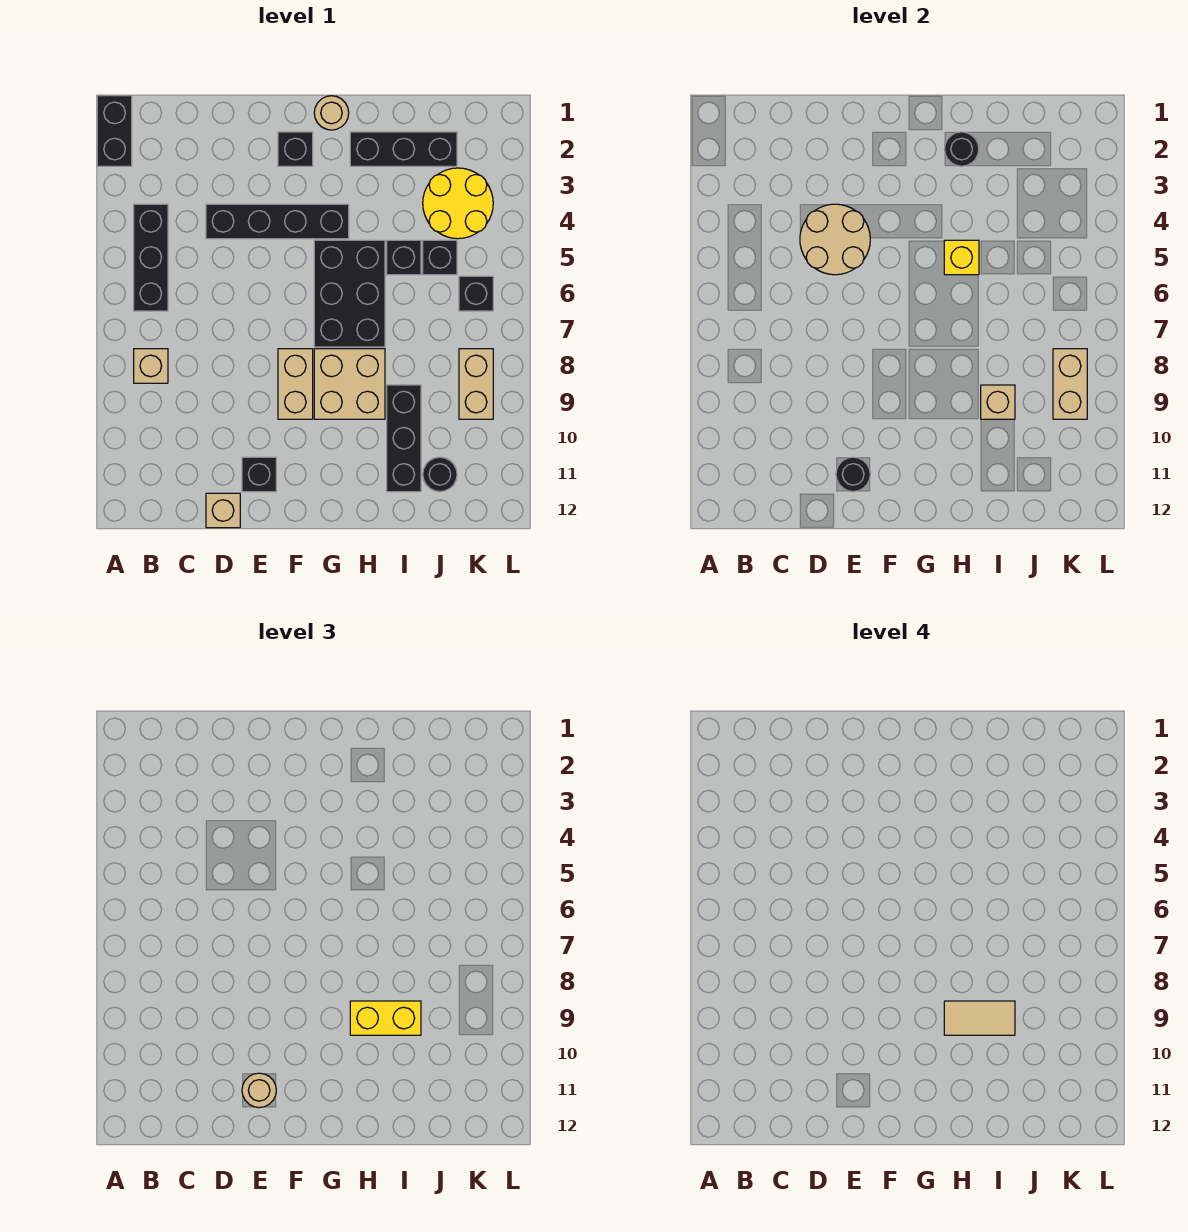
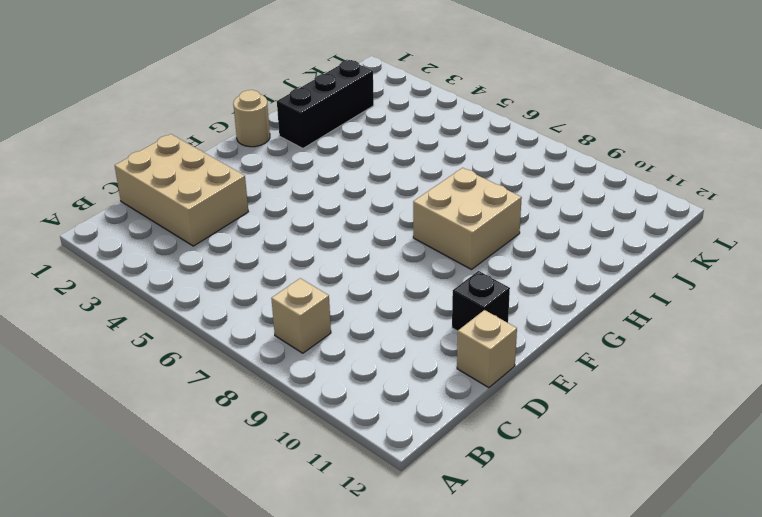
tan brick C1:D3 level 1 -> none
none -> black brick A1:A2 level 1
none -> black brick B4:B6 level 1
none -> black brick D4:G4 level 1

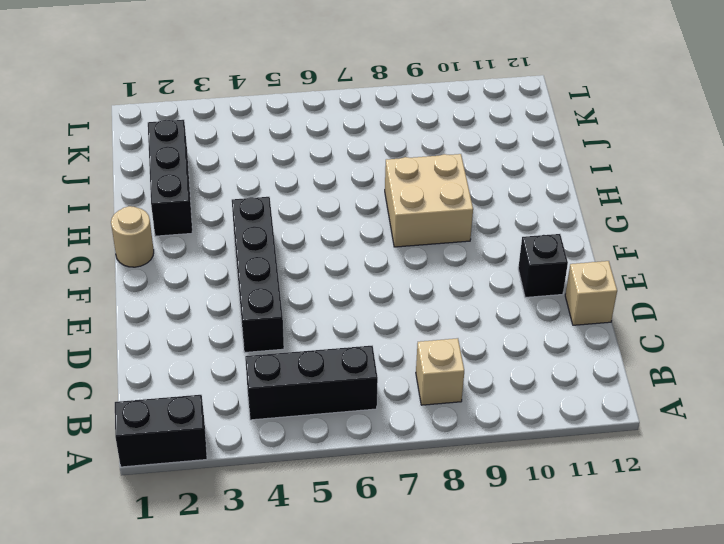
none -> black brick F2 level 1
none -> tan brick F8:F9 level 1
none -> black brick G5:H7 level 1

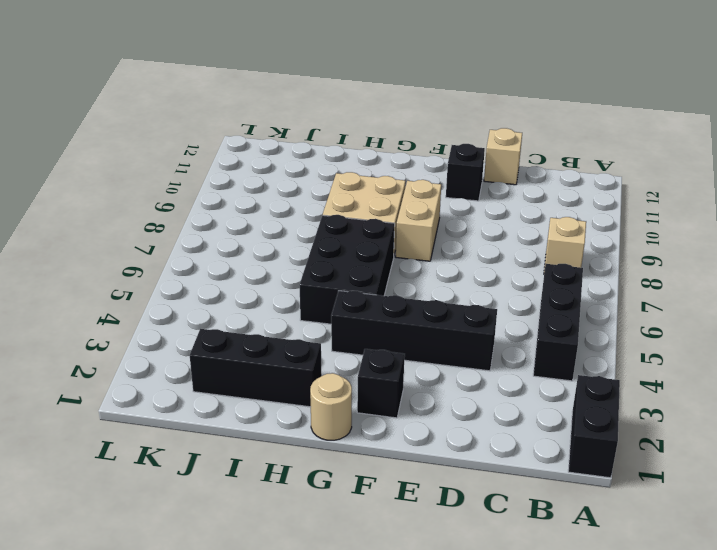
none -> black brick I5 level 1
none -> black brick I9:I11 level 1
none -> yellow round brick J3:K4 level 1

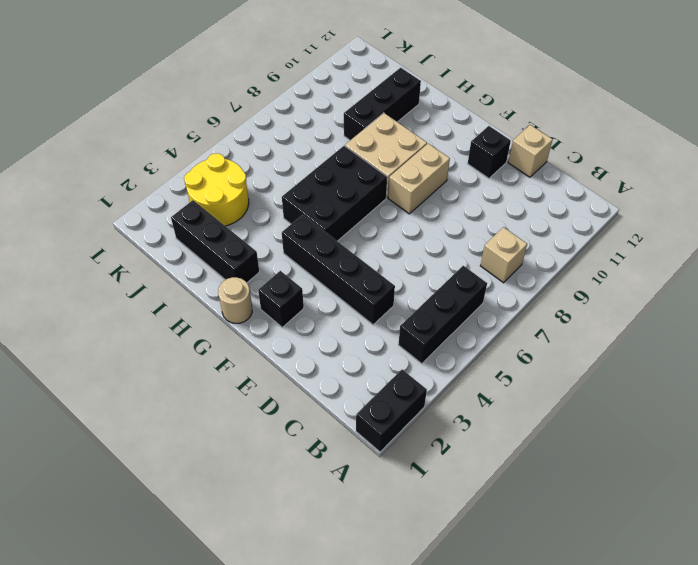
none -> black brick I5 level 1
none -> black brick J5 level 1
none -> black round brick J11 level 1

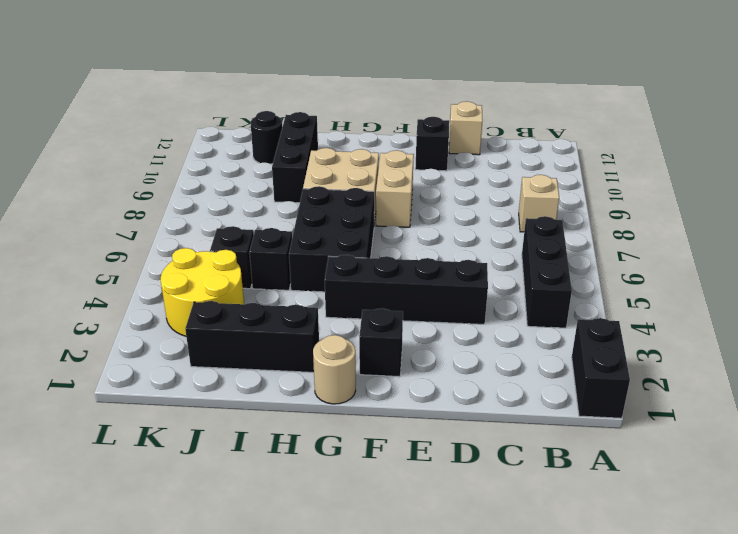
none -> black brick K6 level 1
none -> tan brick K8:K9 level 1
none -> tan round brick D4:E5 level 2

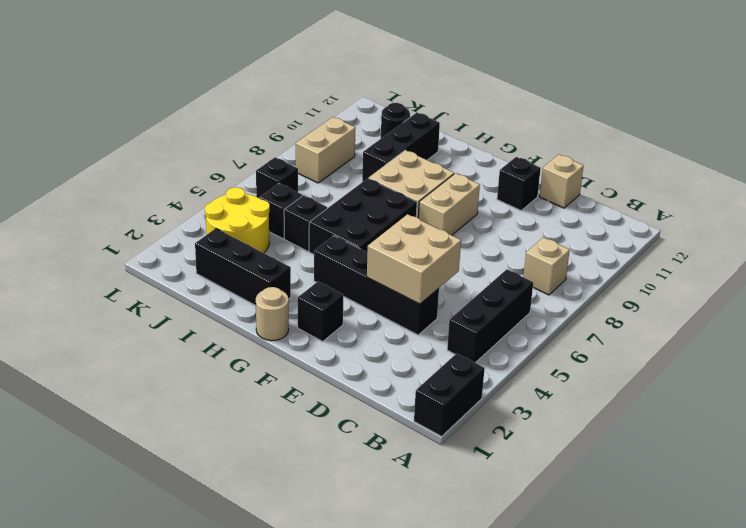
tan brick D4:E5 level 2 -> tan round brick D4:E5 level 2
none -> black round brick E11 level 2
none -> black round brick H2 level 2
none -> yellow brick H5 level 2

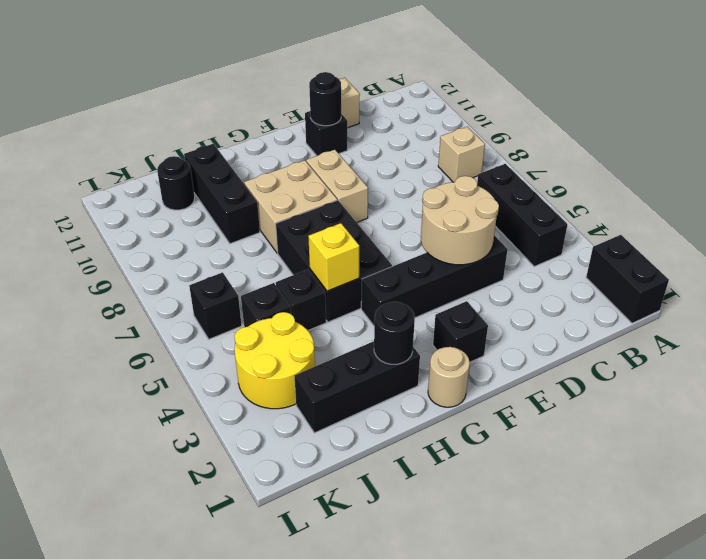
none -> tan brick K8:K9 level 1
none -> tan brick I9 level 2
none -> tan brick K8:K9 level 2

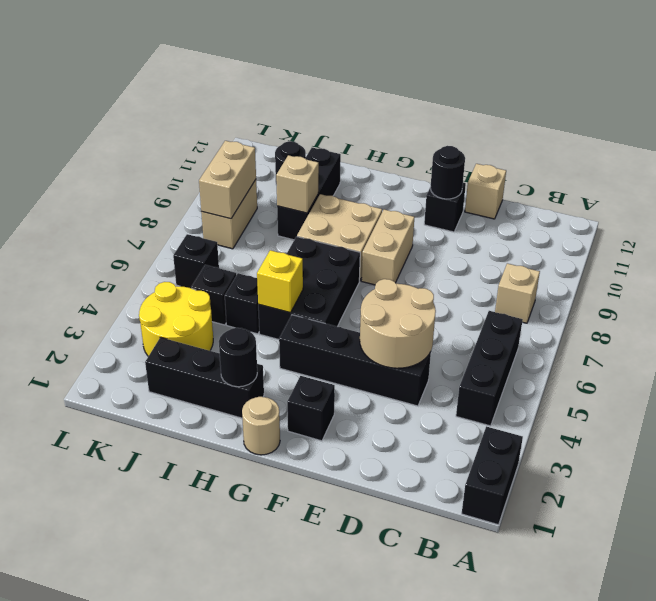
none -> tan round brick E11 level 3
none -> yellow brick H9:I9 level 3
none -> tan tile H9:I9 level 4

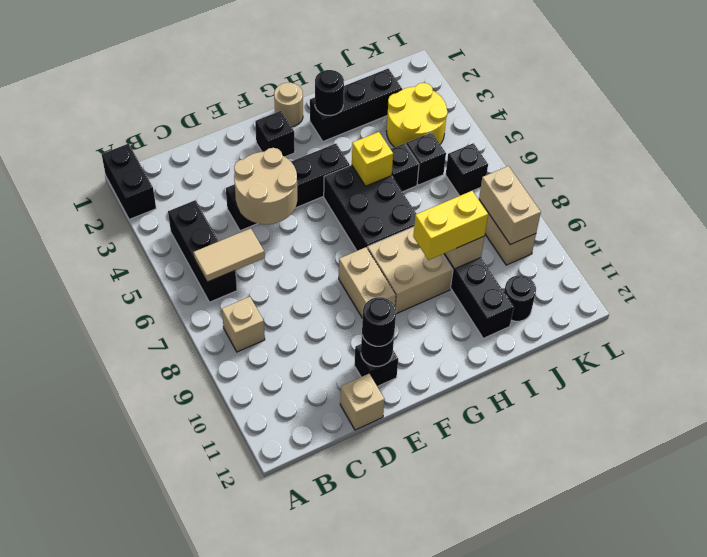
tan tile B6:C6 level 2 -> tan tile H9:I9 level 4
black round brick E11 level 3 -> tan round brick E11 level 3

